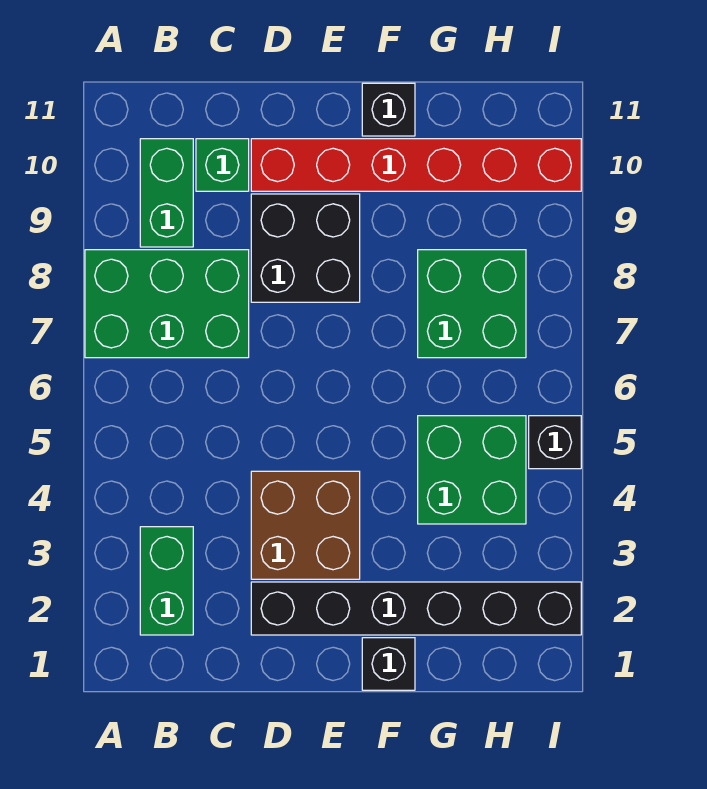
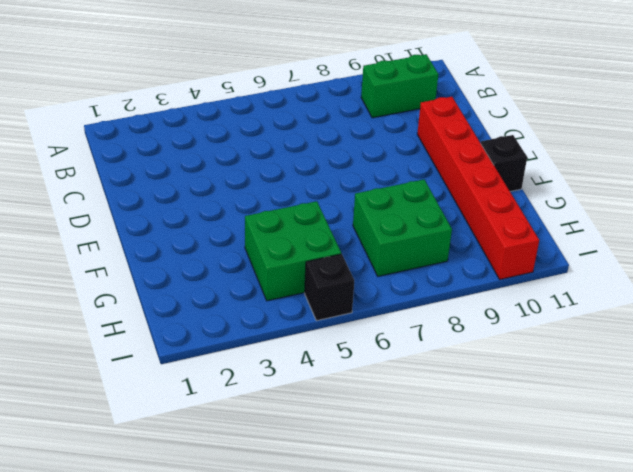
none -> green brick A7:C8 level 1
none -> green brick B2:B3 level 1
none -> green brick C10 level 1

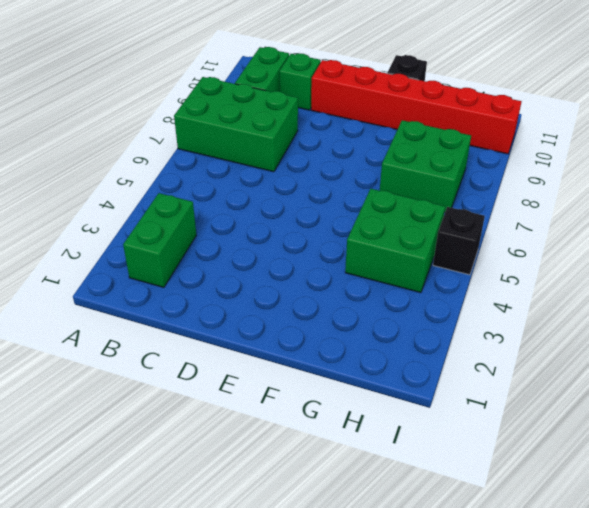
none -> black brick D2:I2 level 1
none -> brown brick D3:E4 level 1
none -> black brick D8:E9 level 1

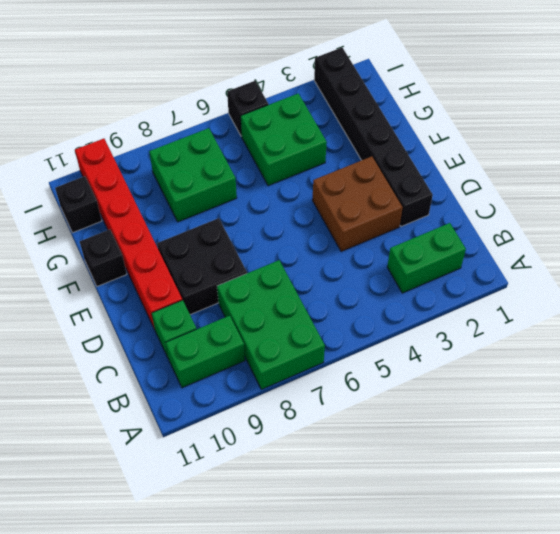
black brick H11 level 1 -> black brick F1 level 1

